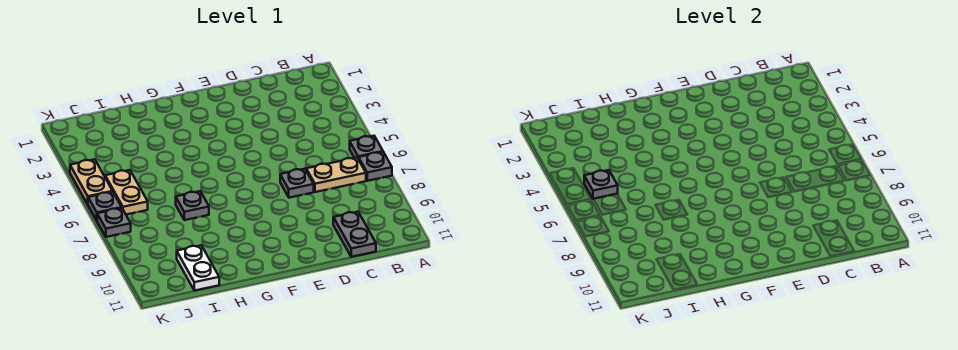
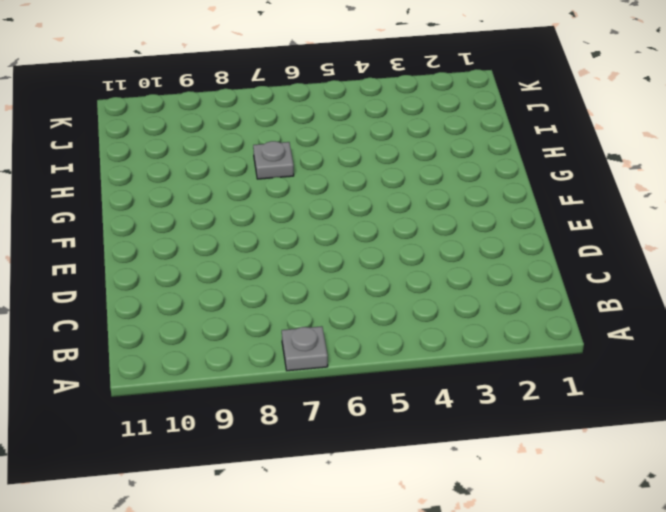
none -> grey plate A6 level 1
none -> tan plate B7:C7 level 1
none -> grey plate C10:C11 level 1

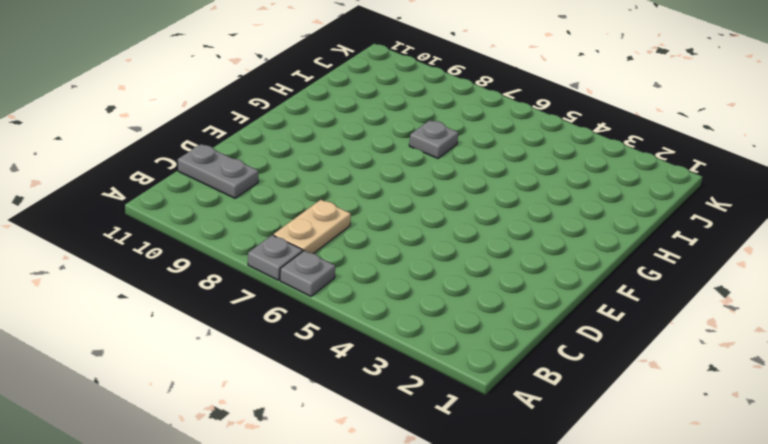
none -> grey plate D7 level 1
none -> white plate I10:I11 level 1
none -> tan plate J5:J6 level 1

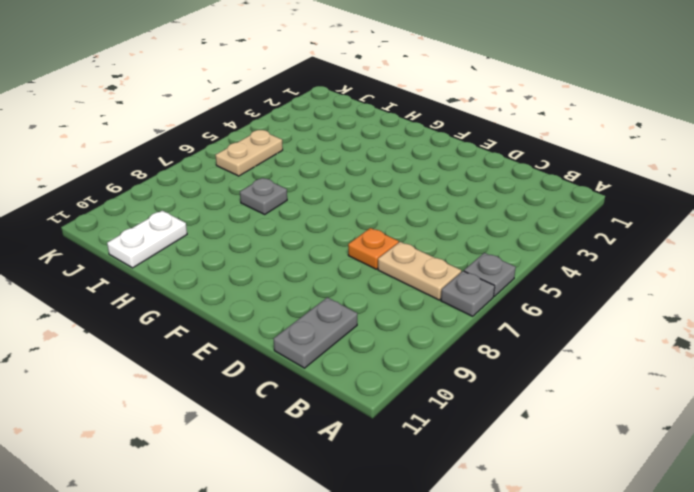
orange plate D7 level 1 -> grey plate D7 level 1
none -> tan plate K4:K5 level 1
none -> grey plate K6 level 1
none -> grey plate K7 level 1

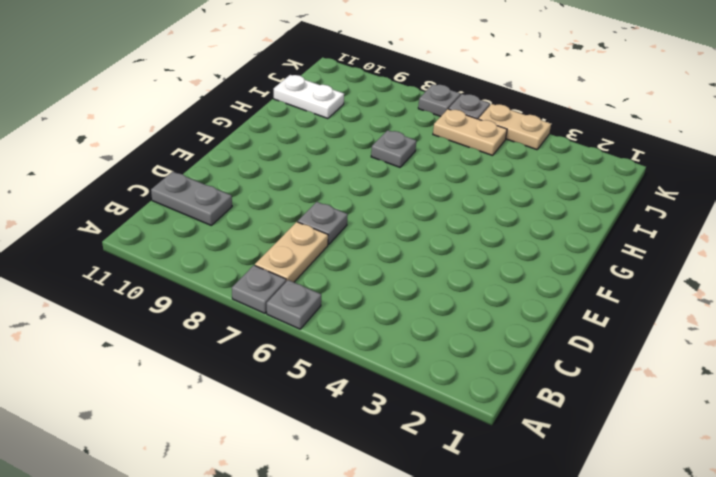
none -> grey plate J5 level 2

